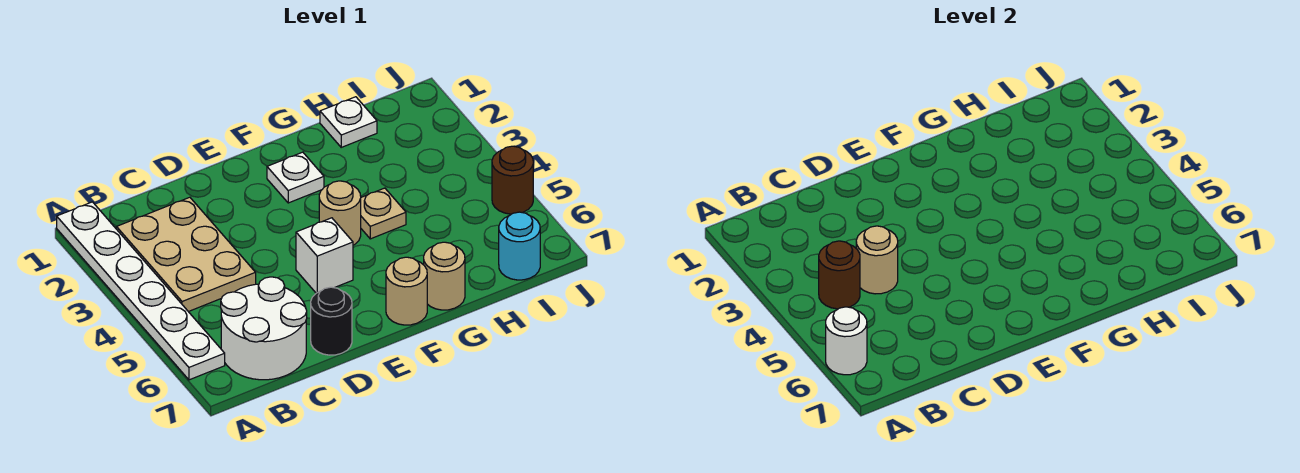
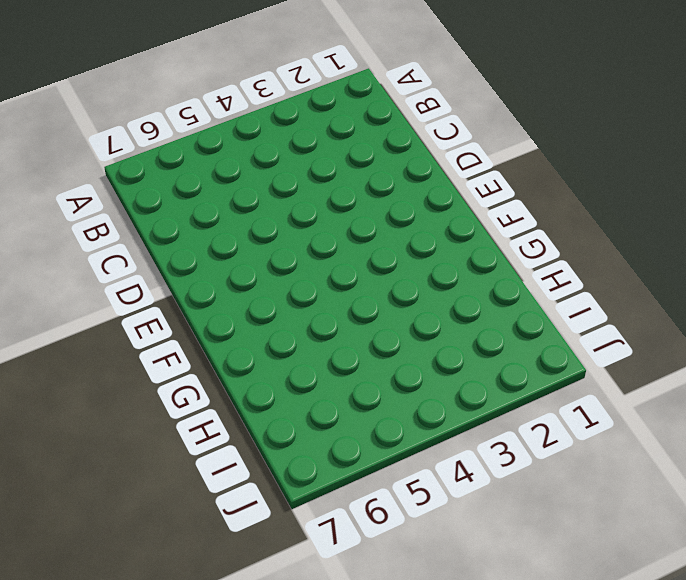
none -> white plate A1:A6 level 1
none -> tan plate B2:C4 level 1
none -> white round brick B6:C7 level 1

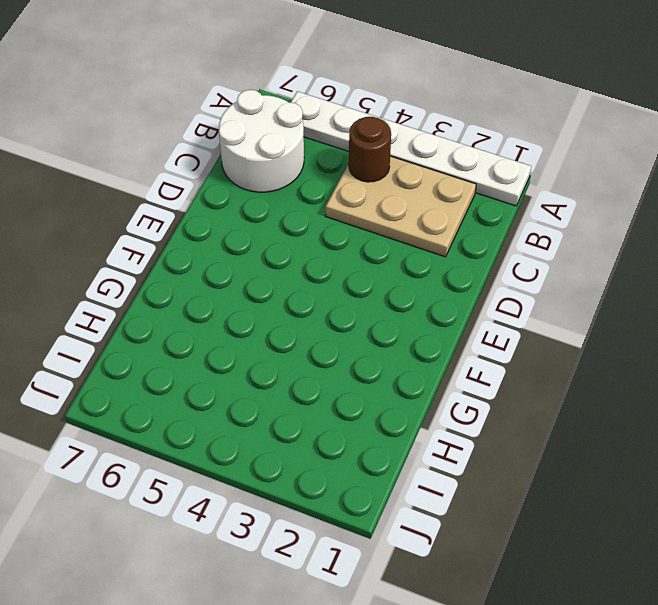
none -> black round brick D7 level 1
none -> white brick E5 level 1
none -> white plate F2 level 1

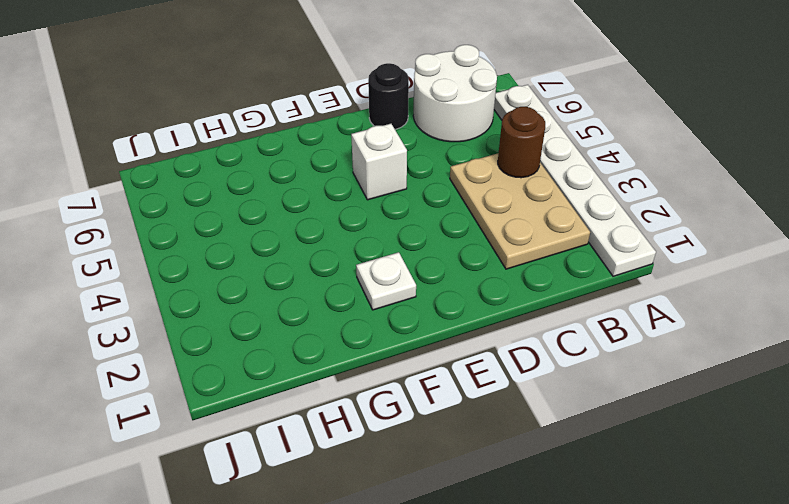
none -> tan round brick F4 level 1
none -> tan round brick F7 level 1
none -> tan plate G4 level 1

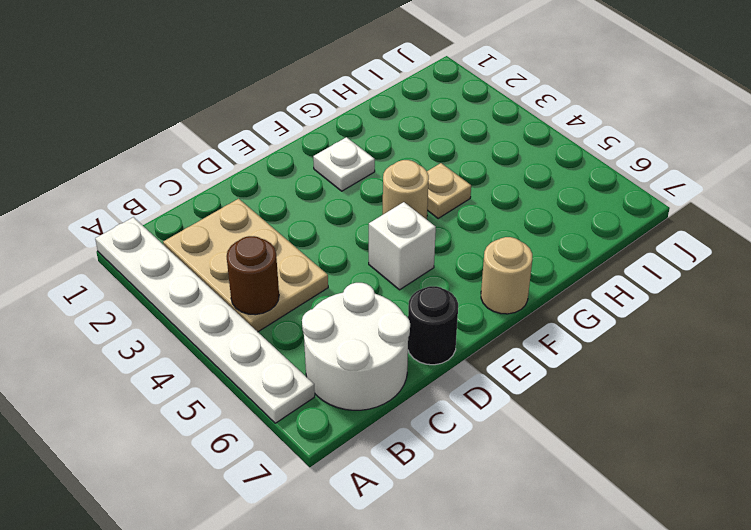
none -> tan round brick G7 level 1
none -> white plate H1 level 1
none -> cyan round brick I7 level 1

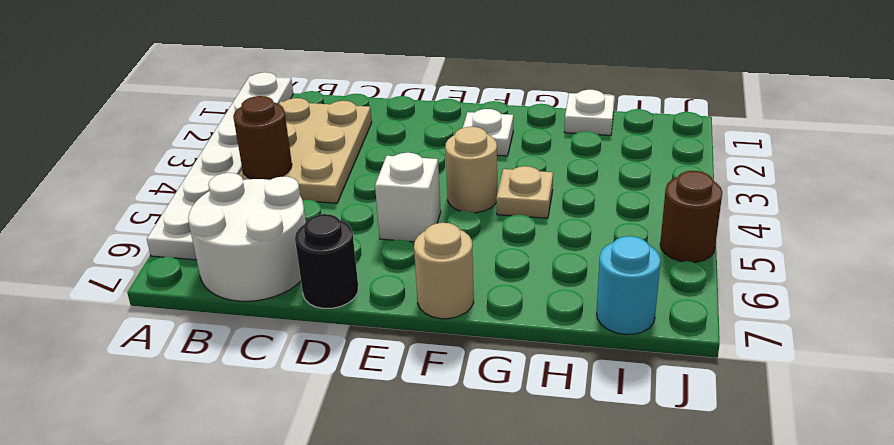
none -> tan round brick G7 level 1
none -> white round brick A6 level 2
none -> tan round brick C4 level 2

